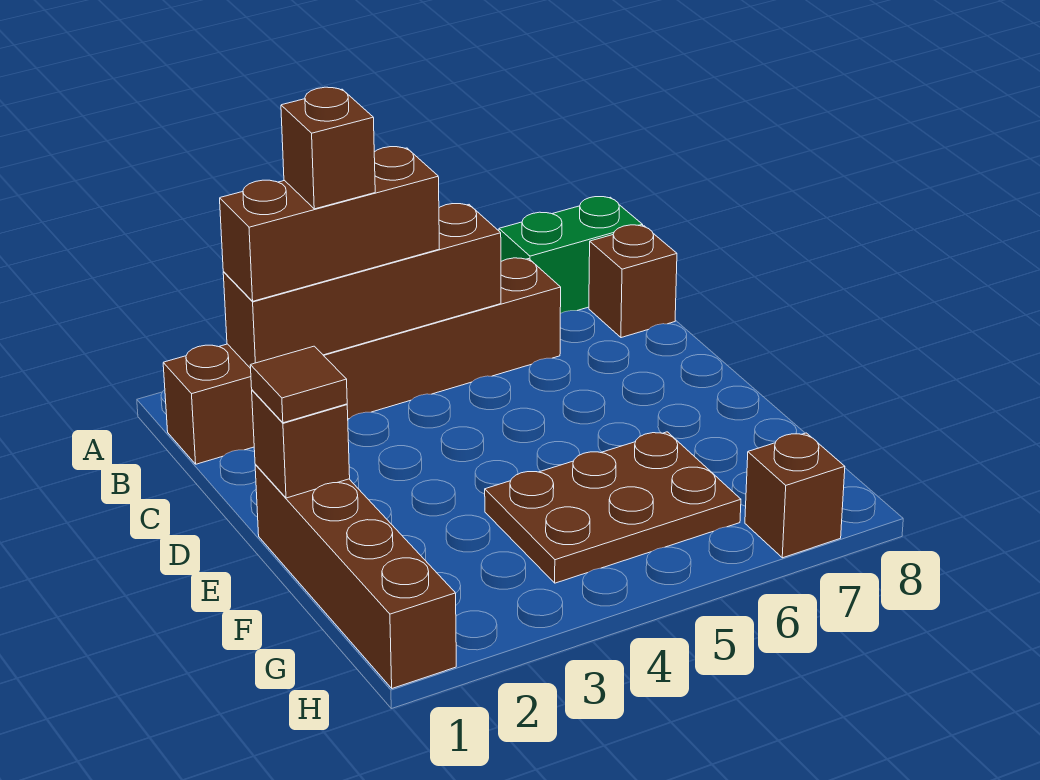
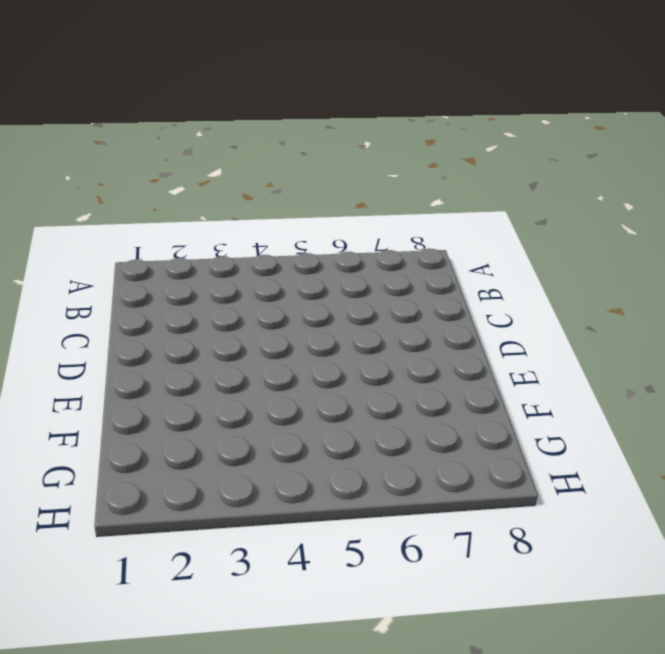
none -> green brick A7:A8 level 1
none -> brown brick B1:B6 level 1

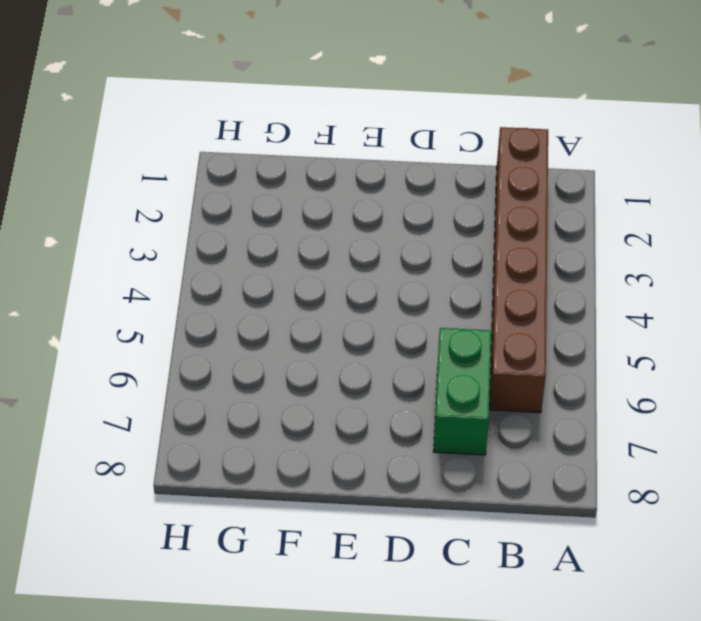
green brick C6:C7 level 1 -> green brick A7:A8 level 1
none -> brown brick B8 level 1
none -> brown brick E1:H1 level 1

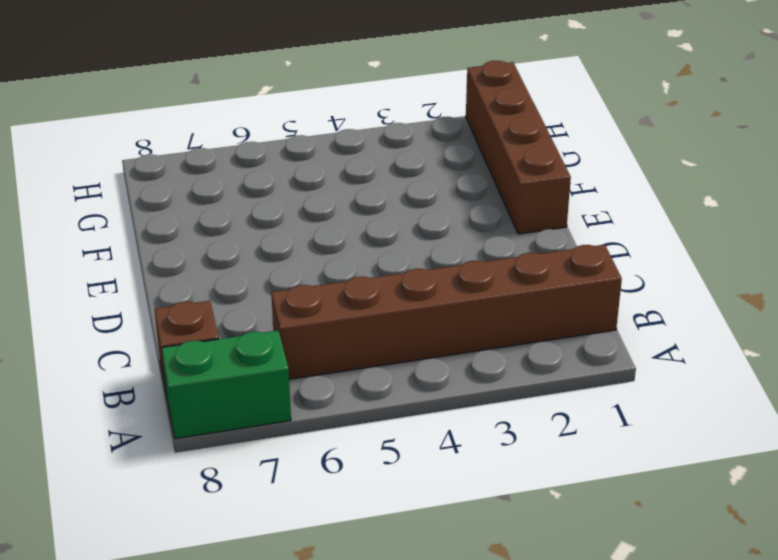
none -> brown plate F4:G6 level 1
none -> brown brick H7 level 1

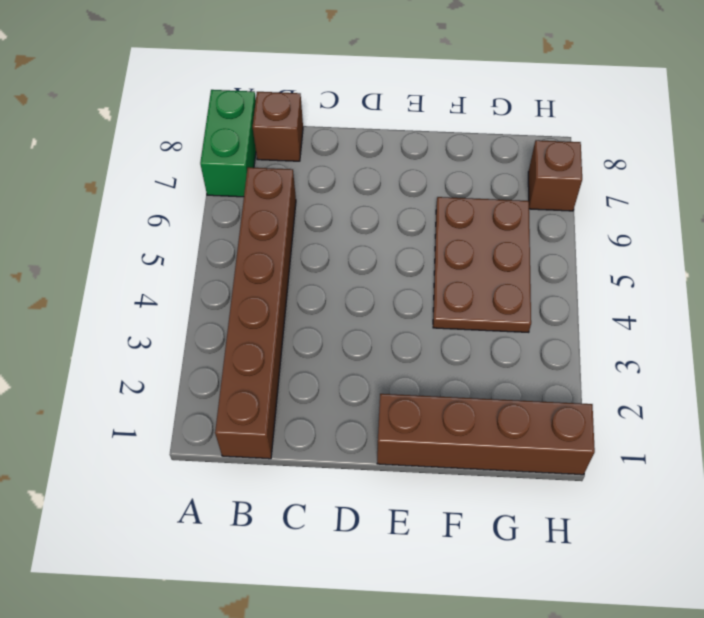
none -> brown brick B2:B5 level 2
none -> brown brick E1 level 2

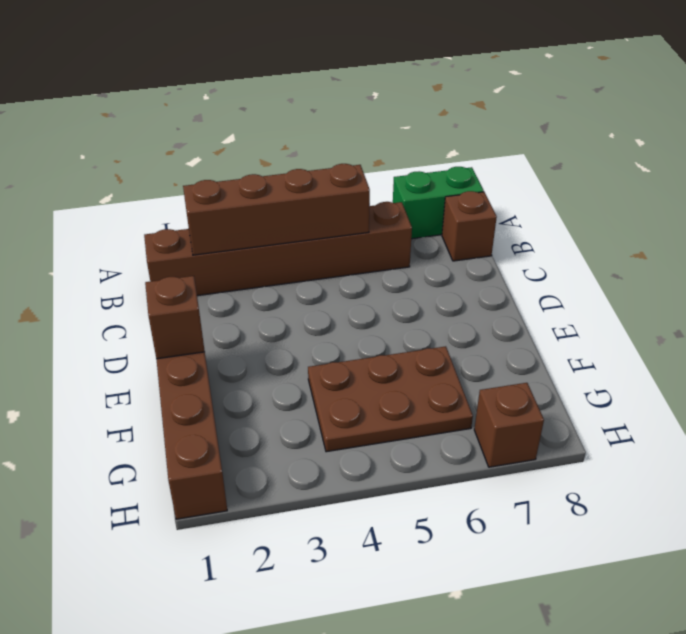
none -> brown brick B2:B4 level 3
none -> brown tile E1 level 3

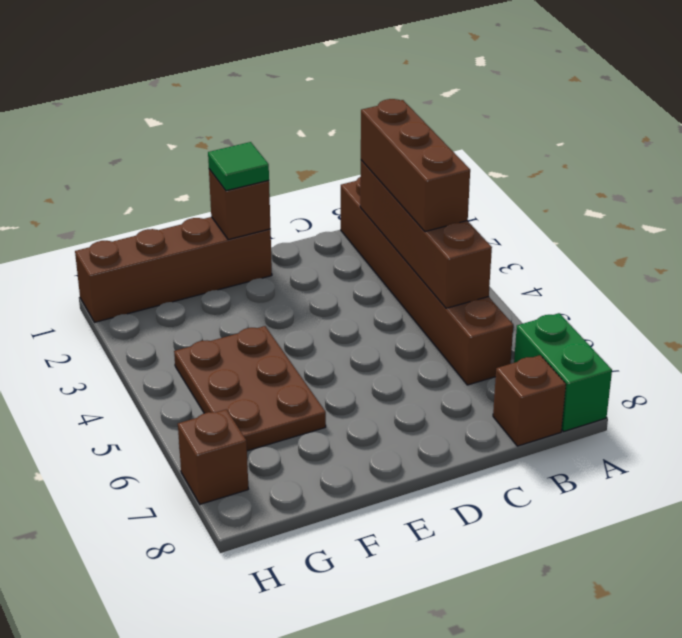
green tile E1 level 3 -> brown tile E1 level 3
none -> brown brick B3 level 4

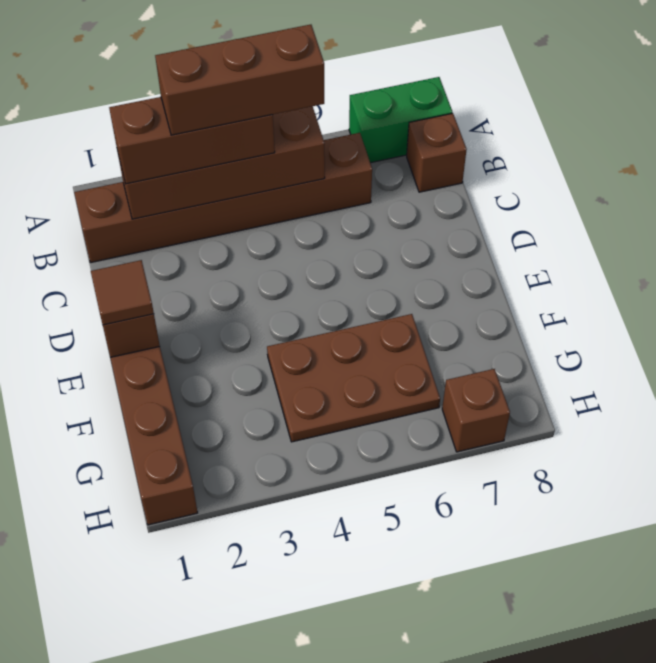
brown brick B3:B5 level 4 -> brown brick B3 level 4

